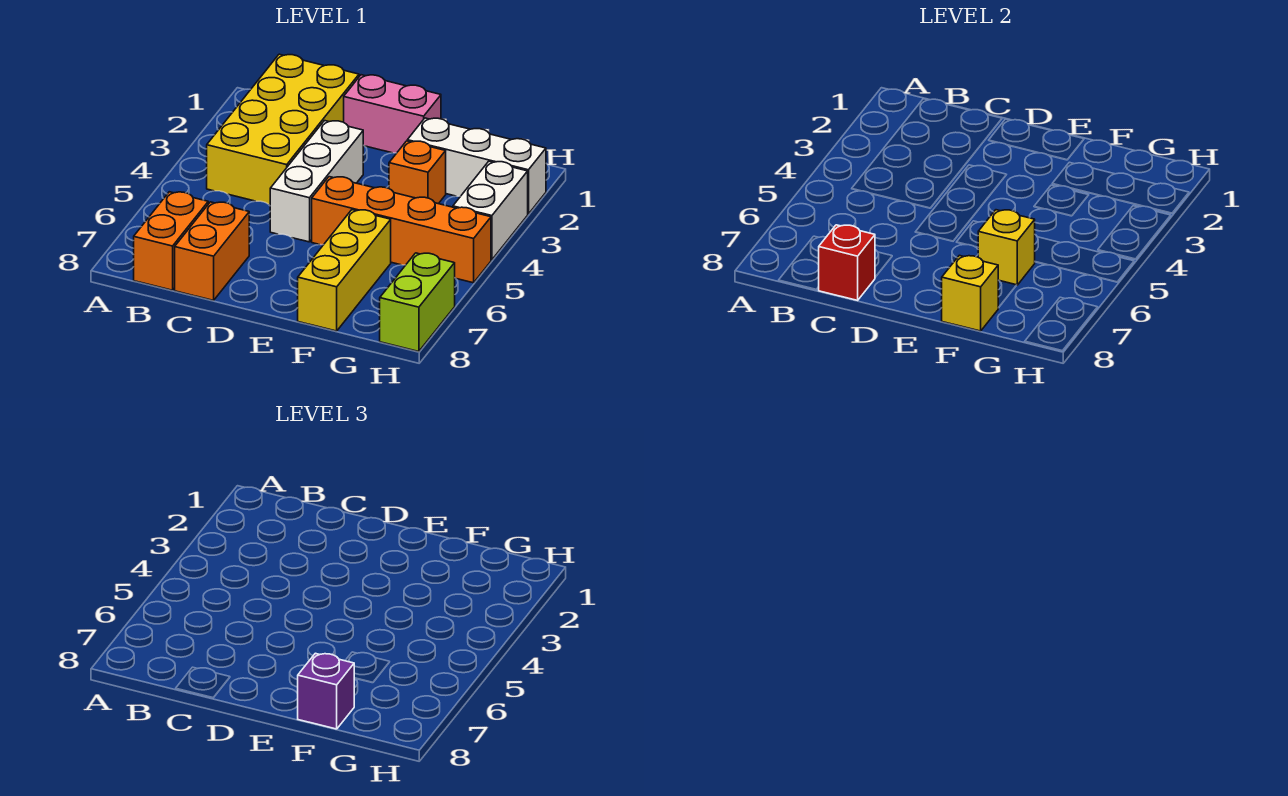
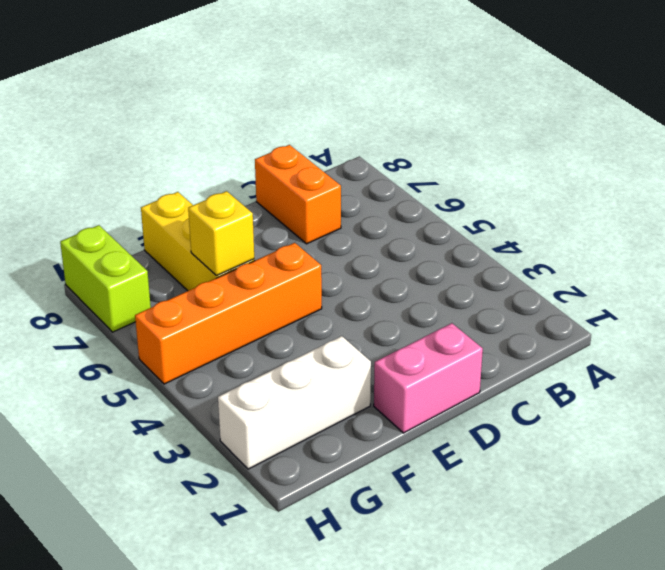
none -> yellow brick B1:C4 level 1
none -> orange brick B7:B8 level 1
none -> white brick D3:D5 level 1

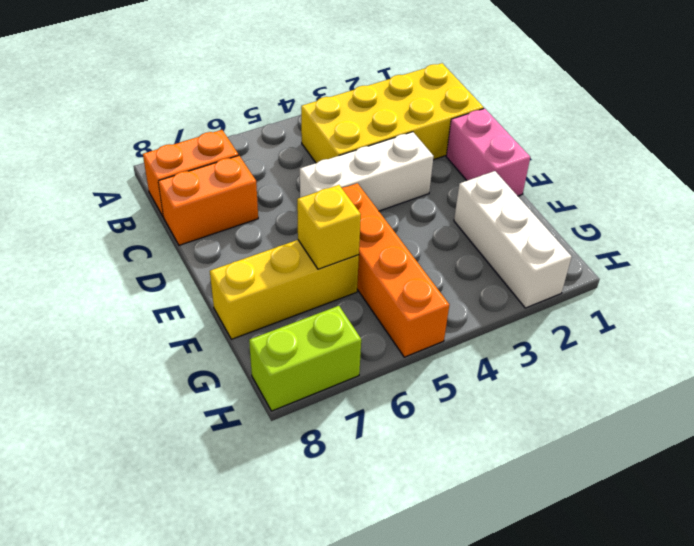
none -> orange brick F3 level 1
none -> white brick H3:H4 level 1
none -> red brick C8 level 2

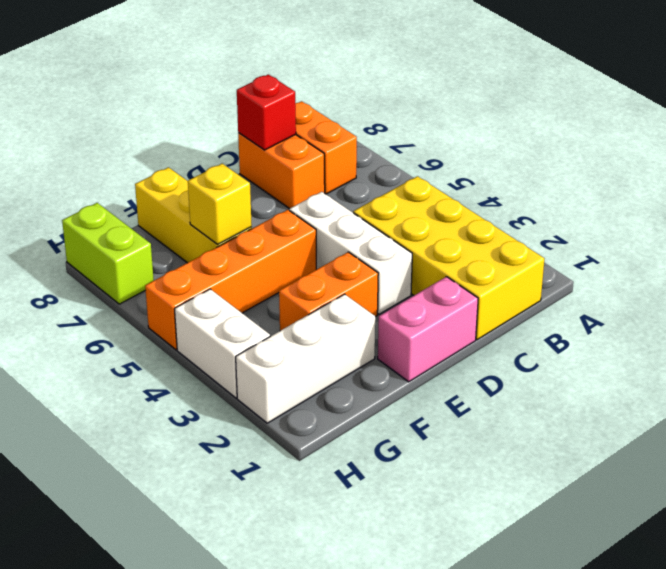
orange brick E3:F3 level 1 -> orange brick F3 level 1
none -> yellow brick F8 level 2
none -> purple brick F8 level 3

